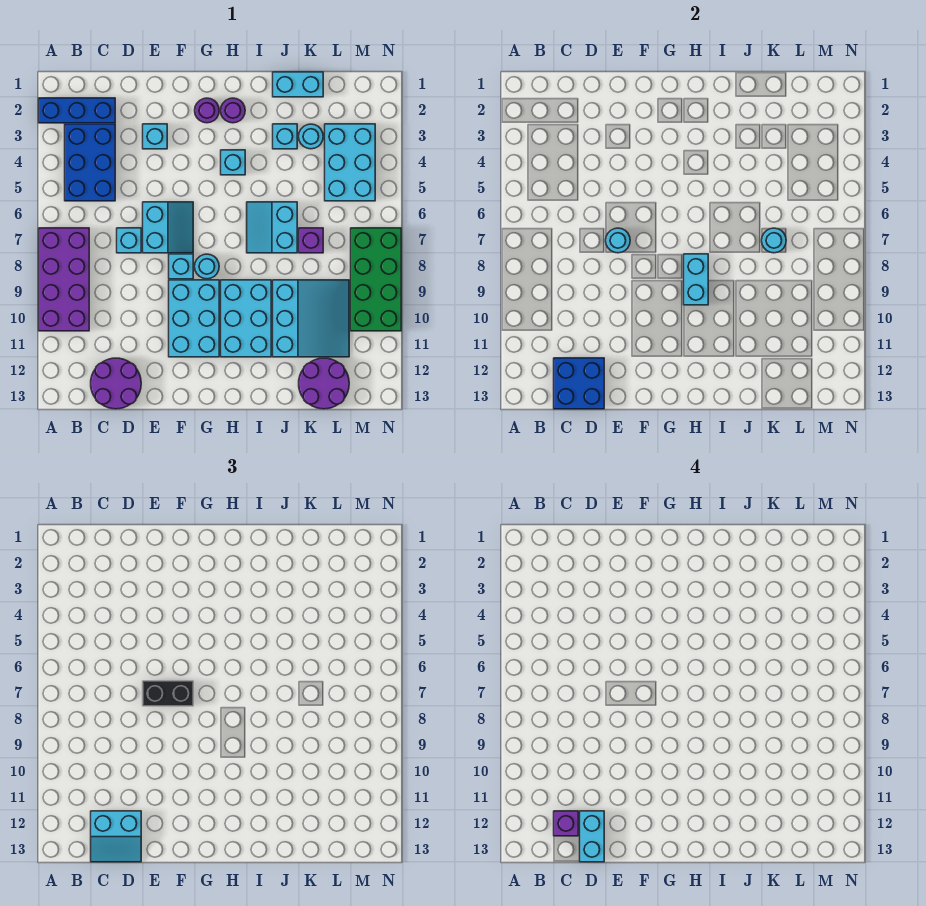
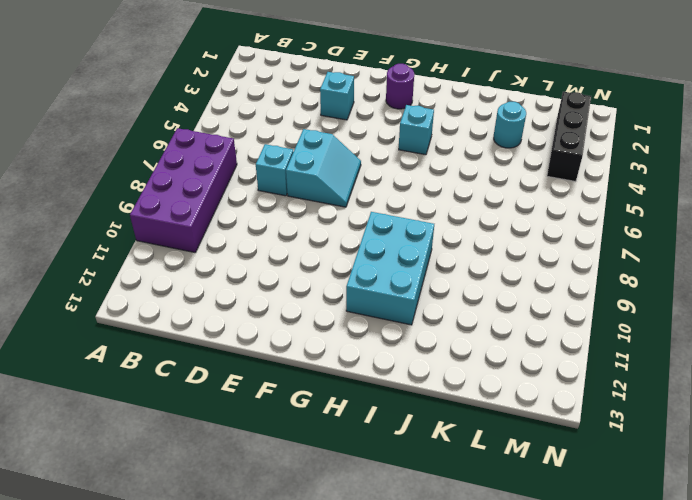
black brick M2:M4 level 1 -> cyan brick L3:M5 level 1
none -> blue brick A2:C2 level 1
none -> blue brick B3:C5 level 1
none -> purple round brick C12:D13 level 1
none -> cyan brick F8 level 1

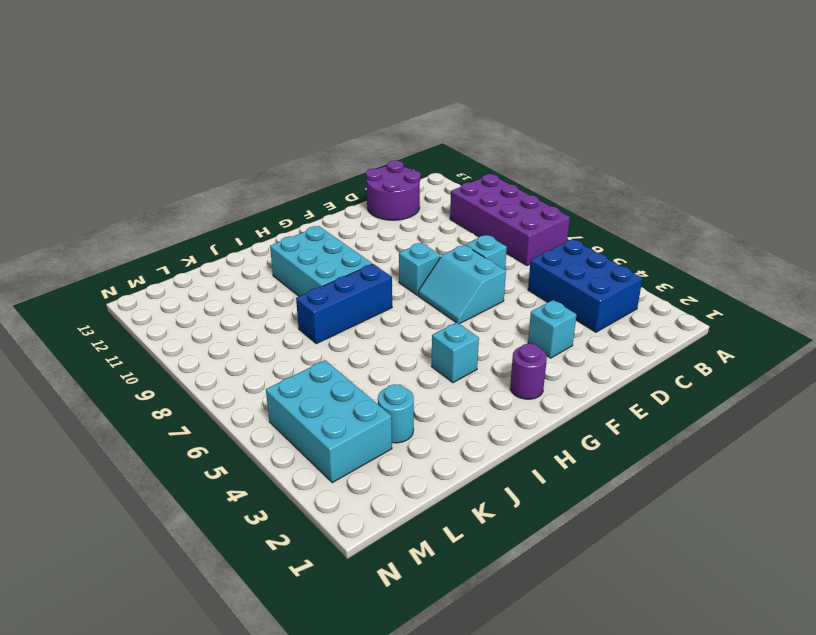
blue brick H8:J8 level 1 -> blue brick A2:C2 level 1
none -> cyan brick F9:G11 level 1
none -> cyan round brick G8 level 1
none -> purple round brick H2 level 1
none -> cyan slope I6:J7 level 1 top J

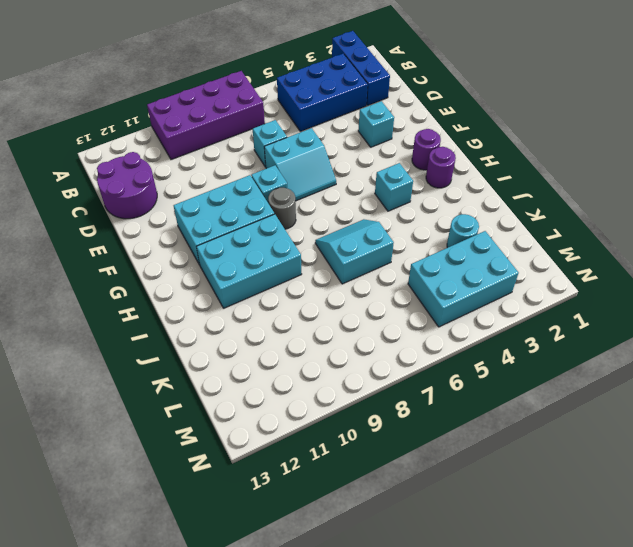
grey round brick G8 level 1 -> cyan round brick G8 level 1
none -> cyan brick J1:K1 level 1
none -> cyan brick J3 level 1
none -> cyan slope J9:L11 level 1 top J
none -> purple brick K7 level 1

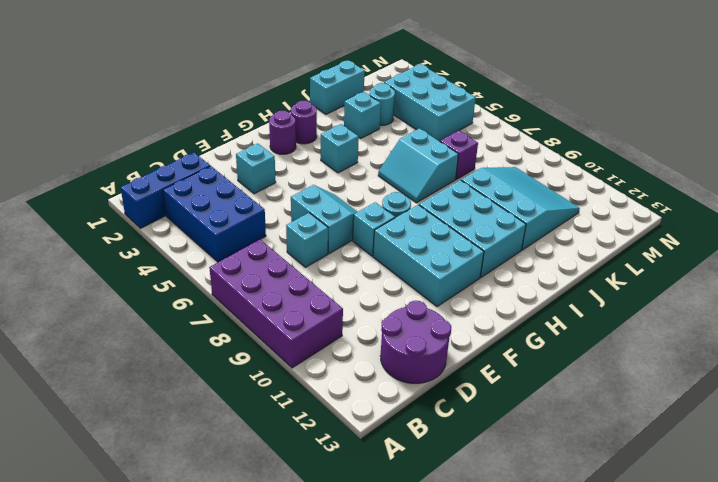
none -> purple round brick K12:L13 level 1
none -> green brick M7:N10 level 1
none -> blue brick C12:D13 level 2
none -> cyan round brick E7 level 2

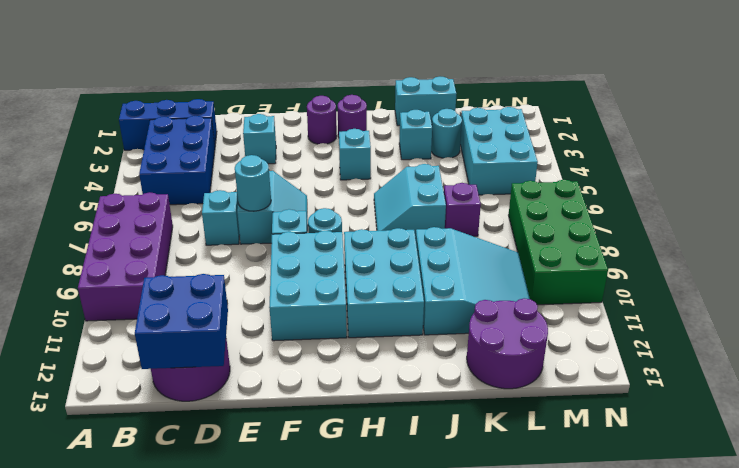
none -> cyan brick H8:H9 level 2
none -> cyan round brick K7 level 2
none -> cyan slope C12:D13 level 3 top 12
none -> black brick E7:F7 level 3

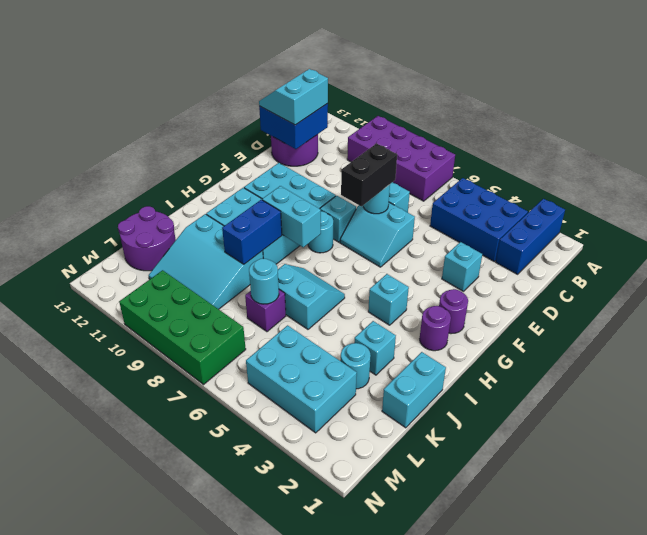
blue brick I9:J9 level 2 -> none
none -> purple brick C12 level 4
none -> cyan brick D12:D13 level 4

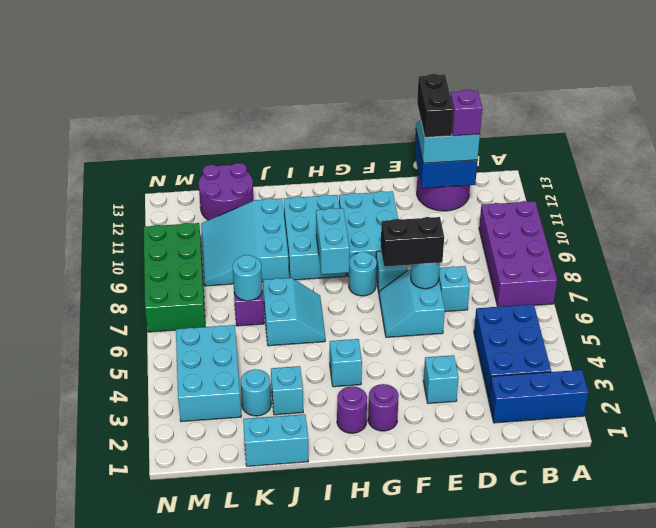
black brick D12:D13 level 4 -> cyan brick D12:D13 level 4

